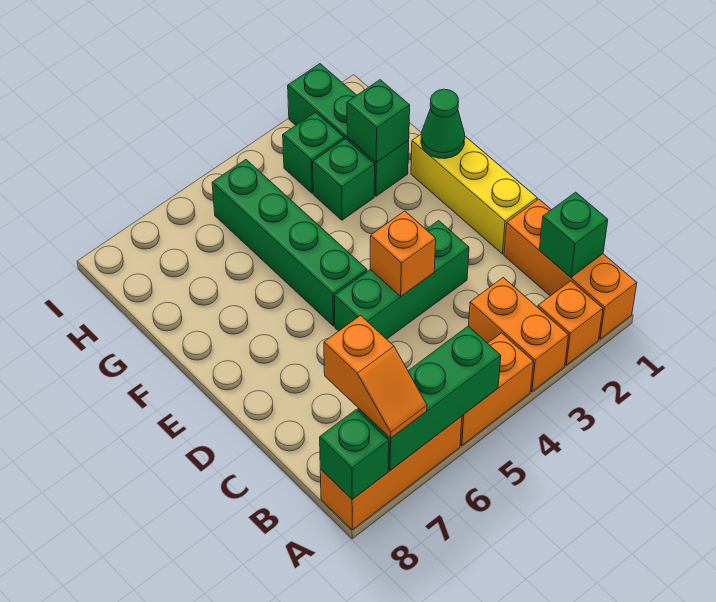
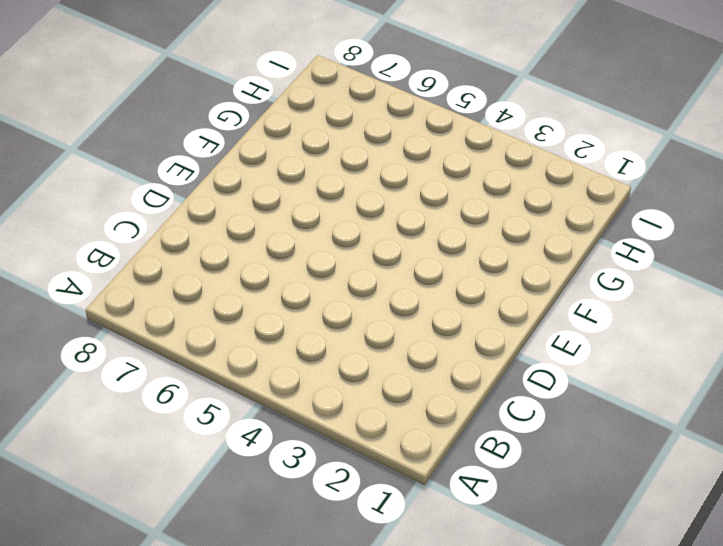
none -> orange brick A1:C1 level 1
none -> orange brick A2 level 1
none -> orange brick A3:B3 level 1

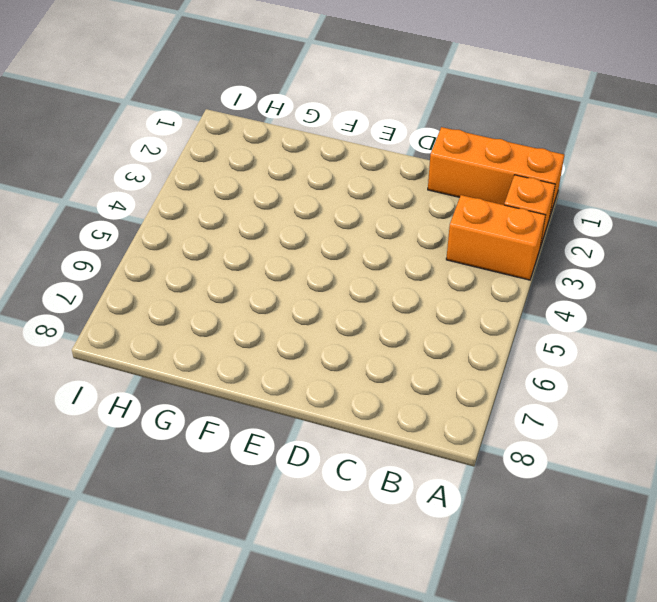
none -> orange brick A4:A5 level 1
none -> orange brick A6:A8 level 1
none -> yellow brick D1:F1 level 1

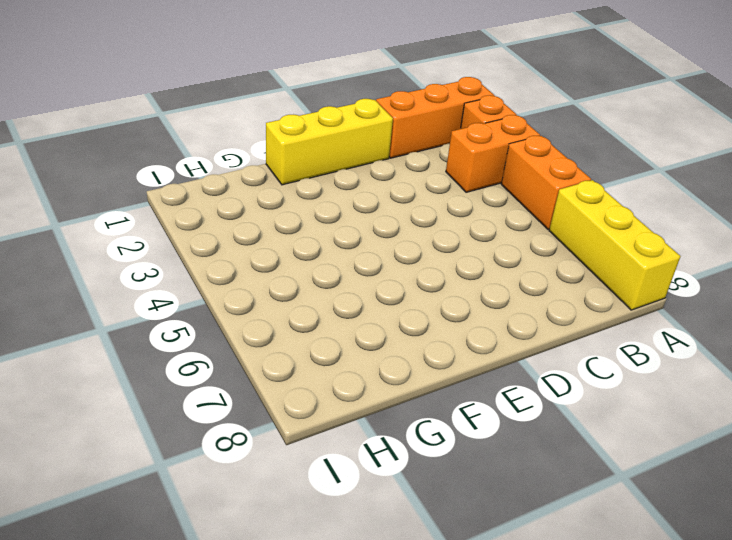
yellow brick A6:A8 level 1 -> orange brick A6:A8 level 1
none -> green brick D3:D5 level 1
none -> green brick E5:H5 level 1
none -> green brick G2:I2 level 1

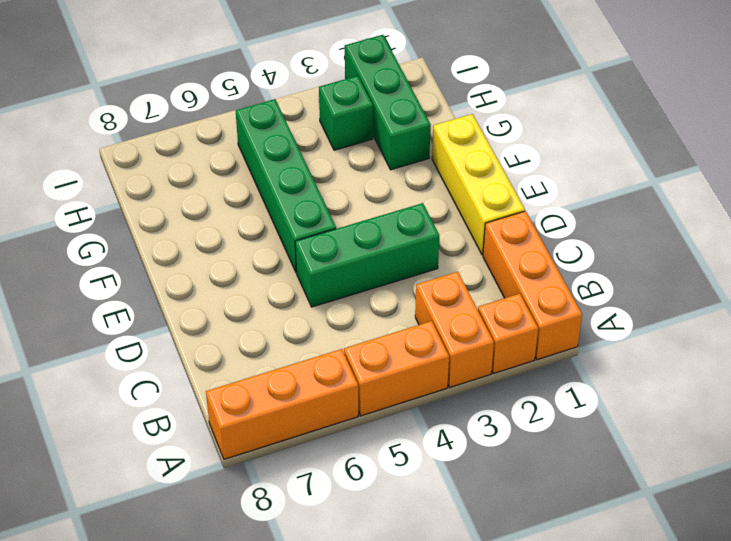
none -> green brick G3 level 1
none -> green brick A5:A7 level 2
none -> green brick A8 level 2

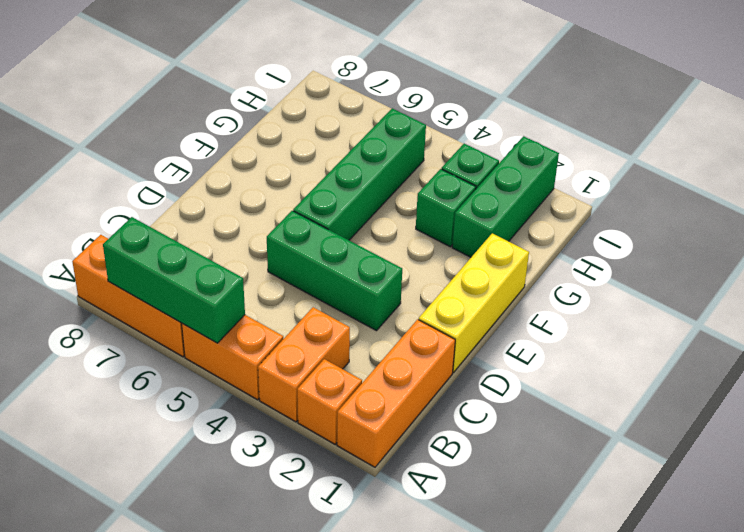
none -> green brick A8 level 2
none -> green brick B1 level 2
none -> orange brick D4 level 2

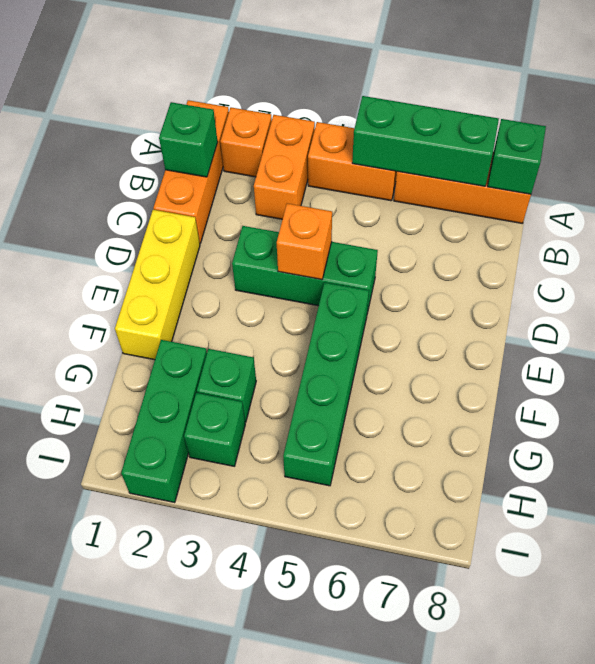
none -> green cone F1 level 2
none -> green brick G2 level 2
none -> orange slope A7:B7 level 3 top B

